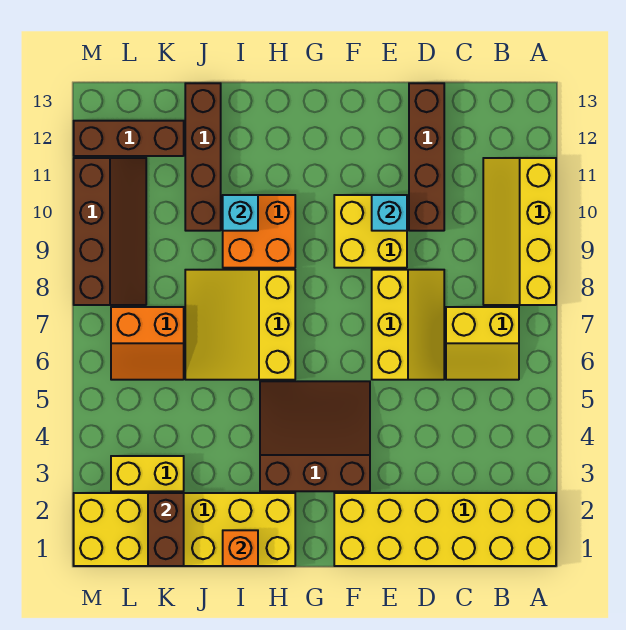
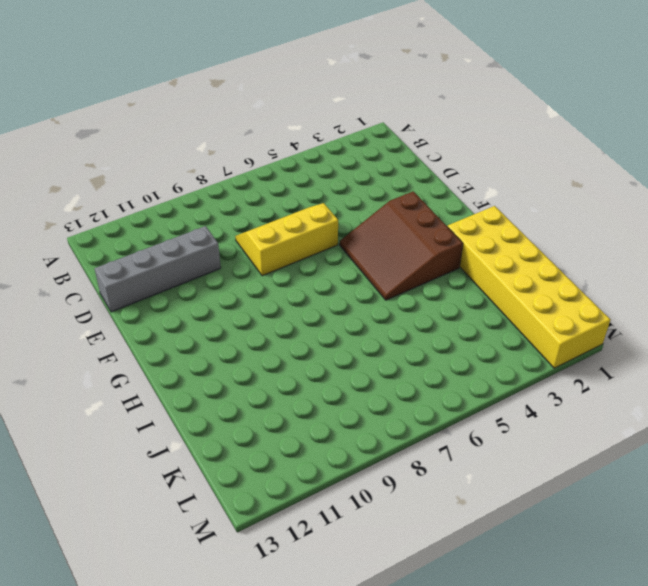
grey brick D10:D13 level 1 -> brown brick D10:D13 level 1
none -> yellow brick A1:F2 level 1
none -> yellow slope A8:B11 level 1 top A
none -> yellow slope B6:C7 level 1 top 7

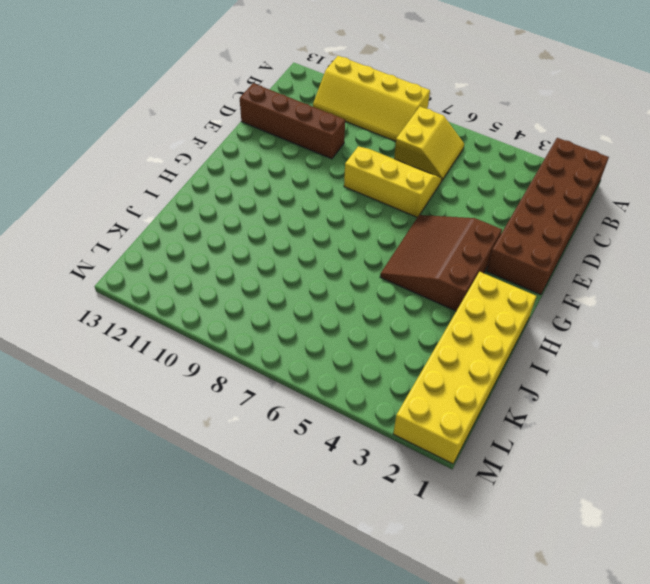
brown brick A1:F2 level 1 -> yellow brick A1:F2 level 1
none -> yellow brick E9:F10 level 1
none -> yellow slope H6:J8 level 1 top H
none -> orange brick H9:I10 level 1

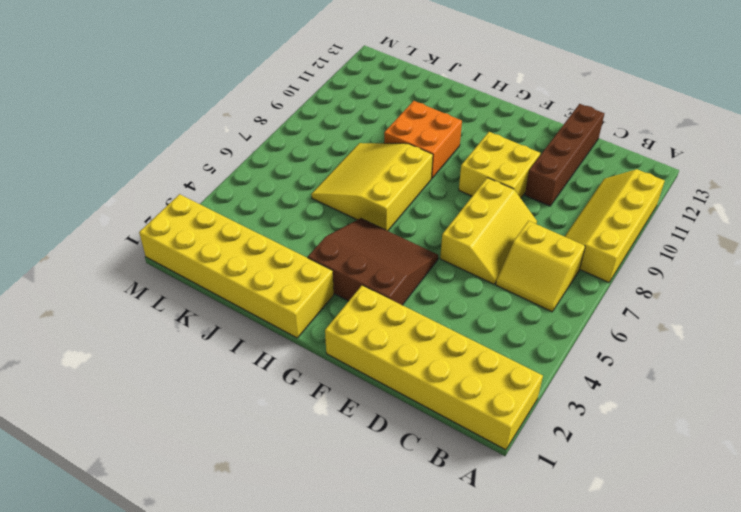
none -> brown brick J10:J13 level 1
none -> yellow brick K3:L3 level 1
none -> orange slope K6:L7 level 1 top 7

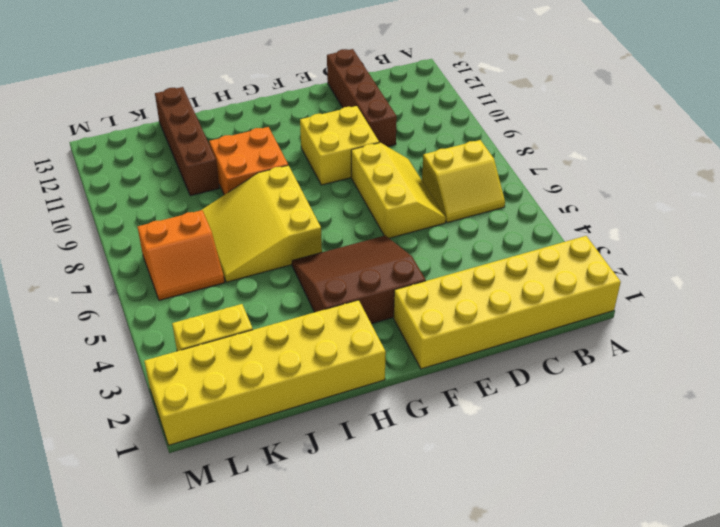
none -> yellow slope A8:B11 level 1 top A
none -> brown brick K12:M12 level 1
none -> brown slope L8:M11 level 1 top M

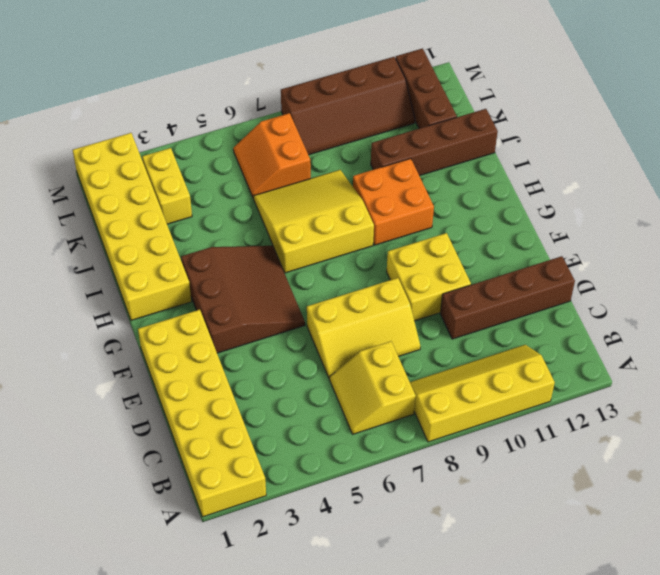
none -> cyan brick E10 level 2
none -> orange brick I1 level 2
none -> cyan brick I10 level 2

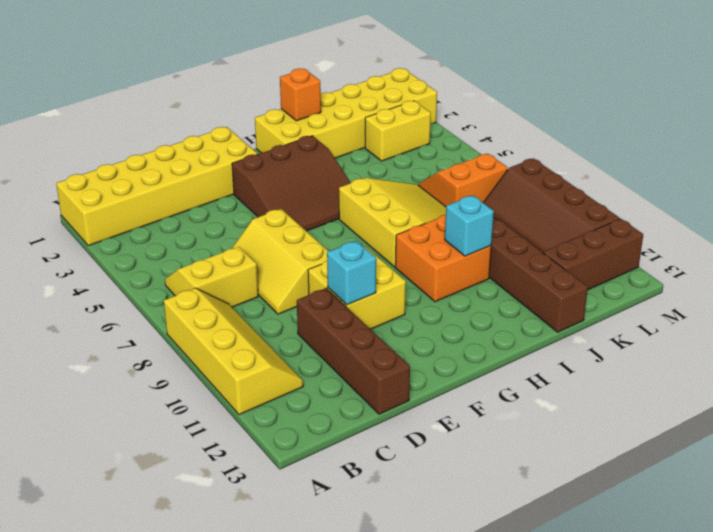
none -> brown brick K1:K2 level 2

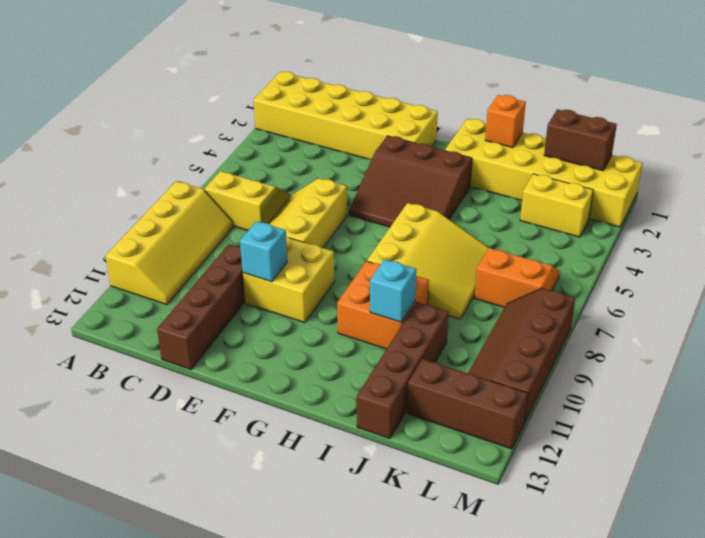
brown brick K1:L1 level 2 -> brown brick K1:K2 level 2

